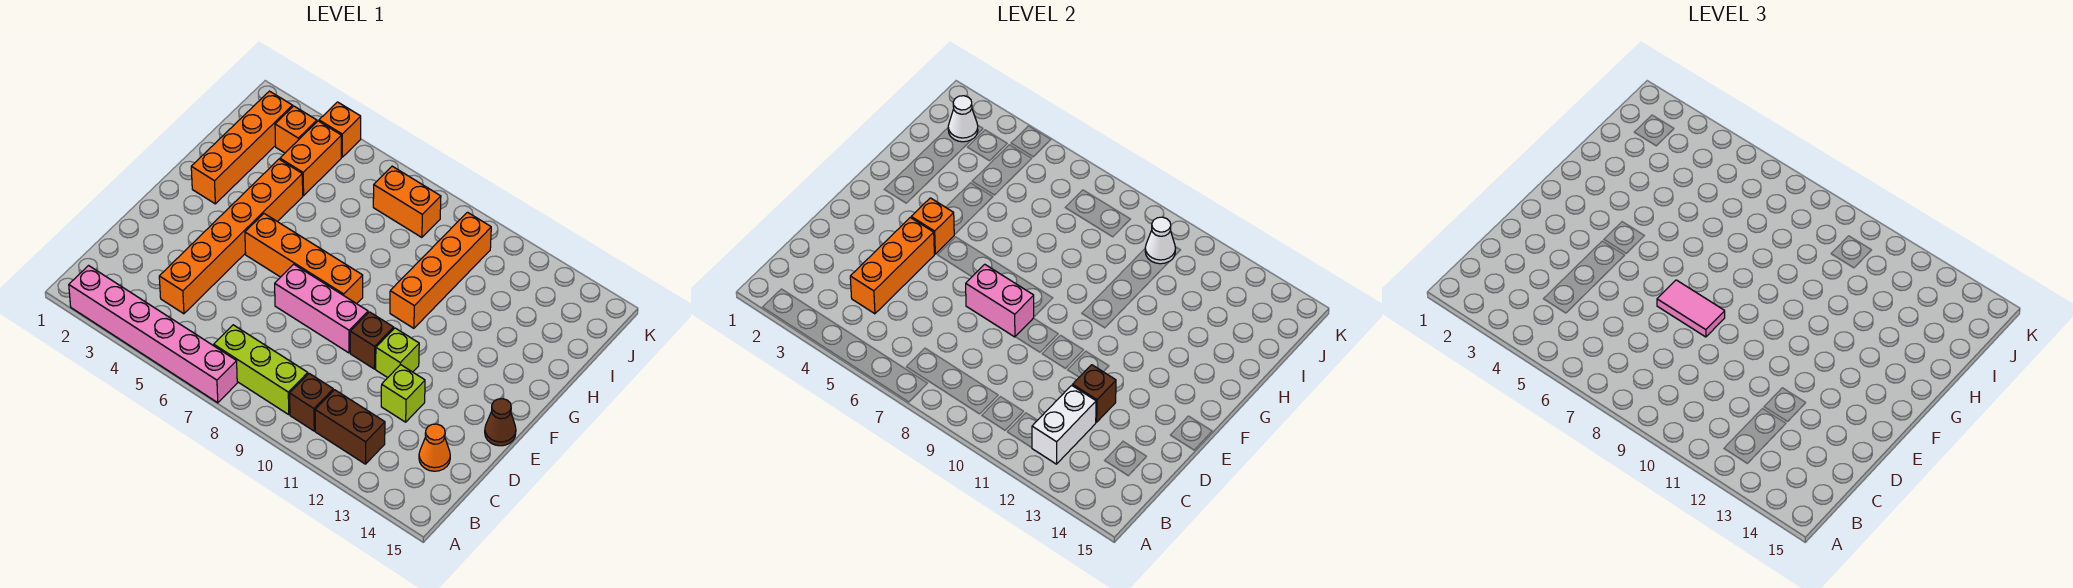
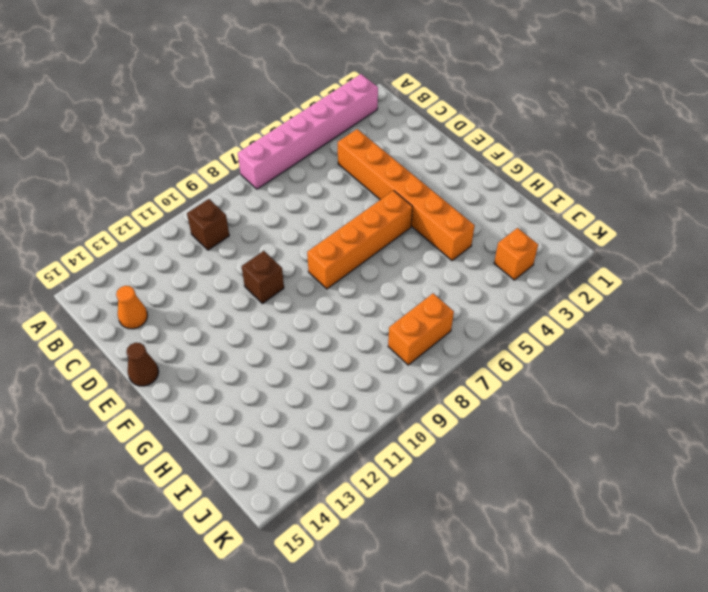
none -> lime brick B7:B9 level 1
none -> brown brick B11:B12 level 1
none -> lime brick D12 level 1

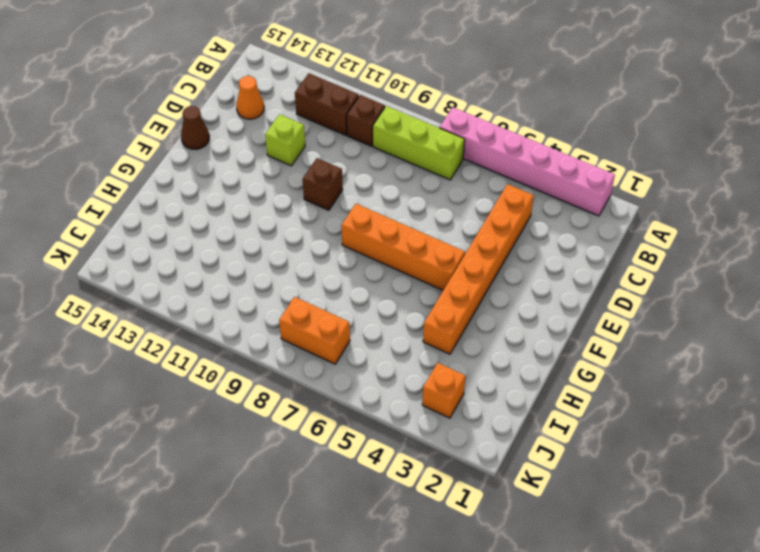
none -> pink brick E7:E9 level 1
none -> lime brick E11 level 1
none -> orange brick G2:J2 level 1

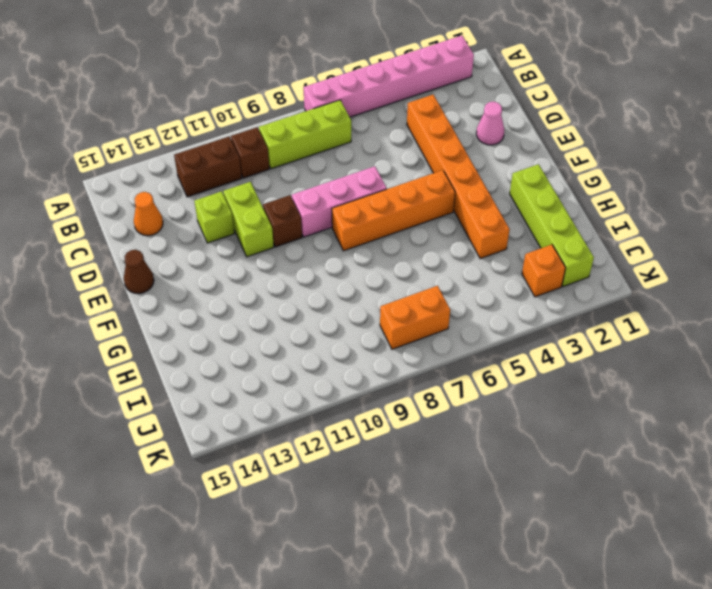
pink cone D2 level 1 -> none
lime brick D11:E11 level 1 -> lime brick E11 level 1
lime brick G2:J2 level 1 -> orange brick G2:J2 level 1
none -> orange brick G10:J10 level 1
none -> orange brick I4:J4 level 1
none -> orange brick K4 level 1

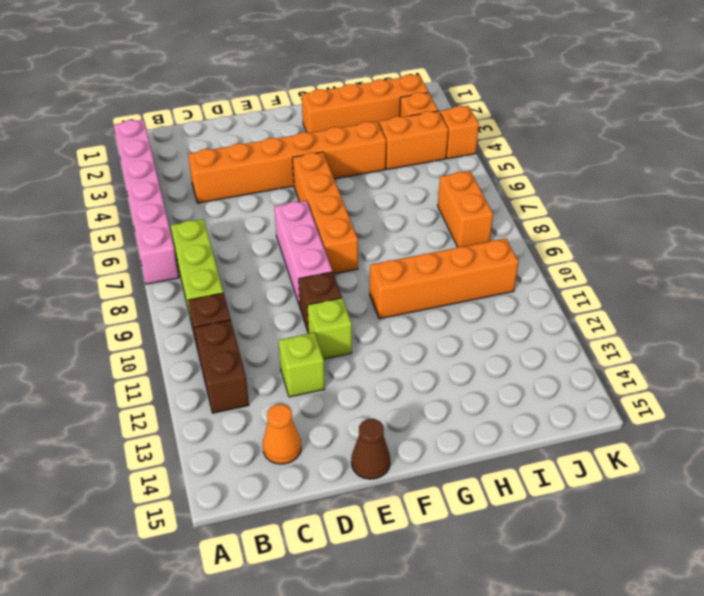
none -> white brick B12:C12 level 2
none -> orange brick C4:E4 level 2
none -> brown brick D12 level 2

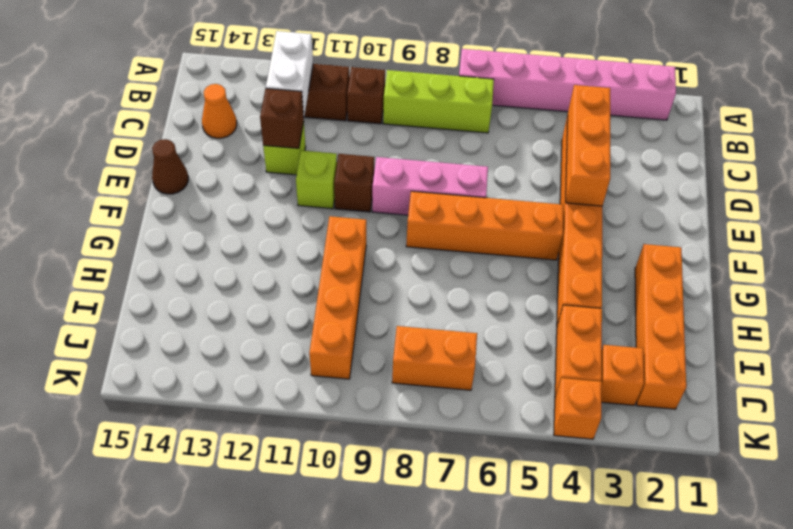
none -> pink brick E7:E8 level 2
none -> orange brick F4 level 2
none -> white cone J2 level 2

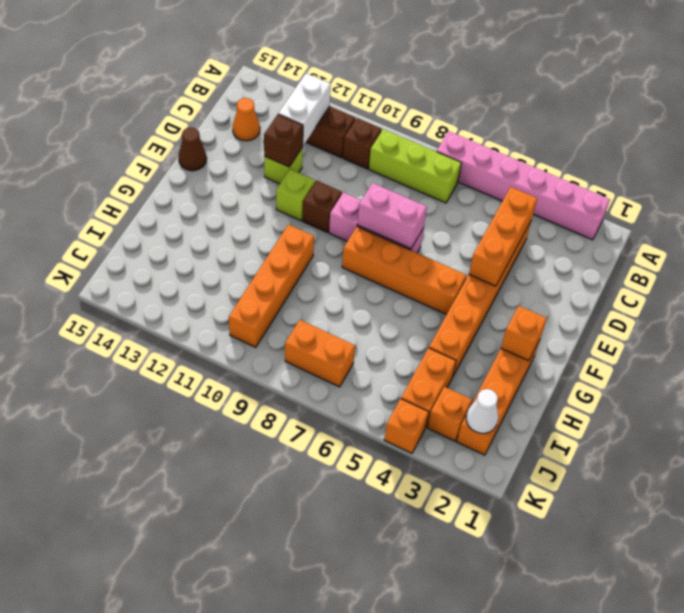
orange brick G2 level 2 -> orange brick F4 level 2
none -> white cone J10 level 2
none -> pink tile E7:E8 level 3

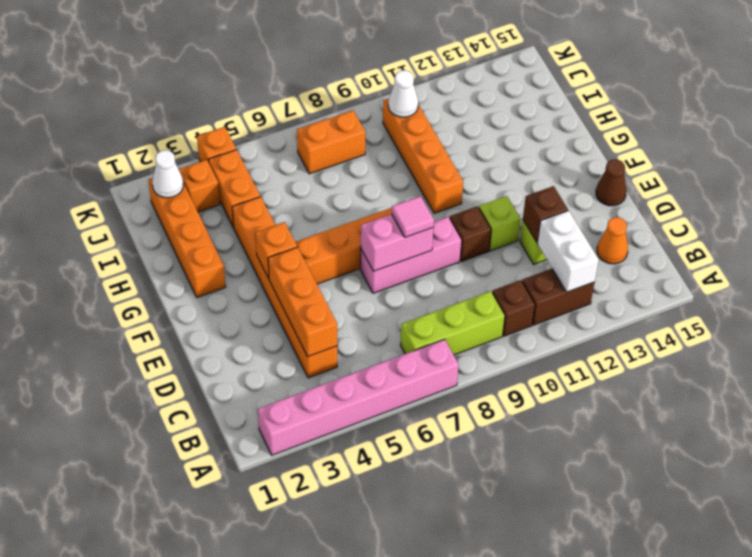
pink tile E8 level 3 -> pink tile E7:E8 level 3

